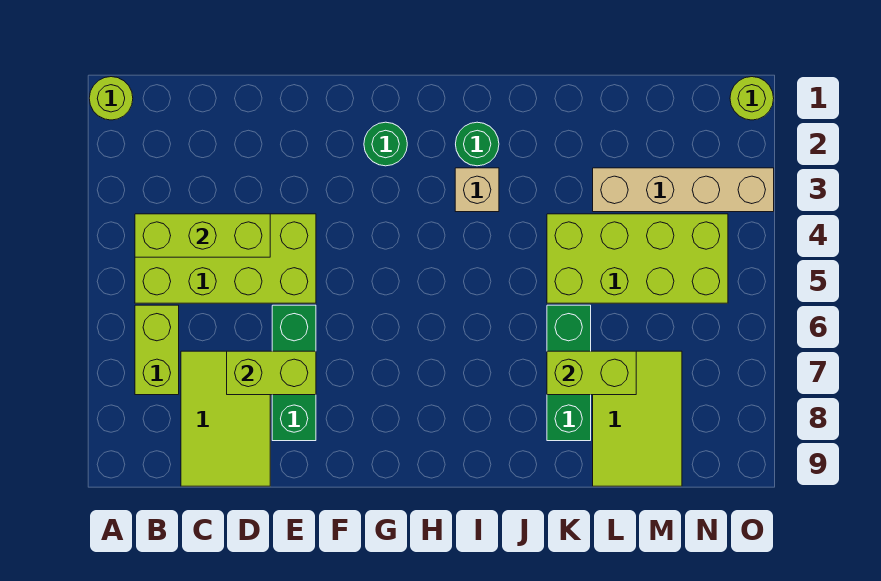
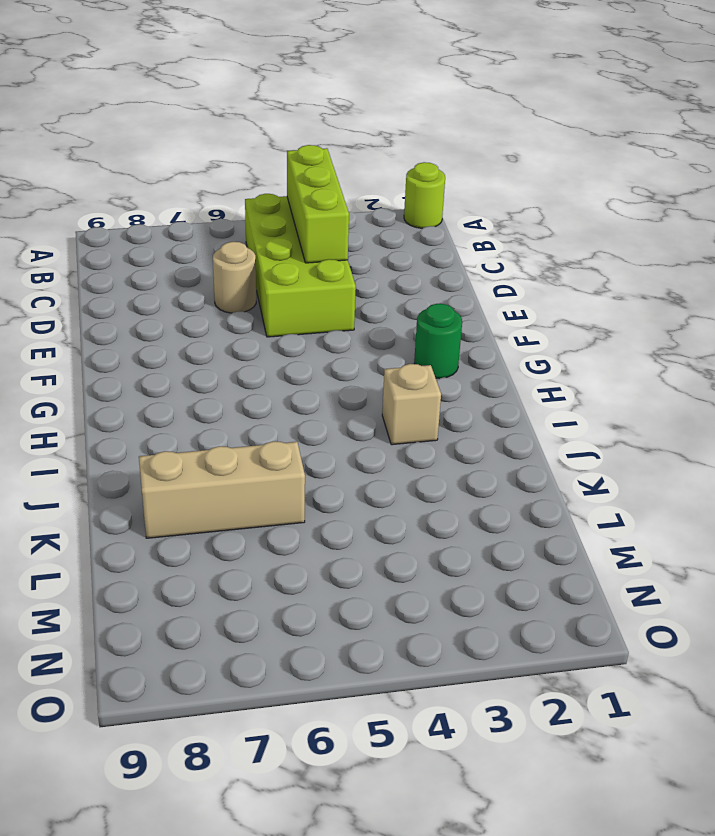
tan round brick D6 level 1 -> none
tan brick K6:K8 level 1 -> green brick K6:K8 level 1
none -> lime brick B6:B7 level 1
none -> lime tile C7:D9 level 1
none -> green brick E6:E8 level 1

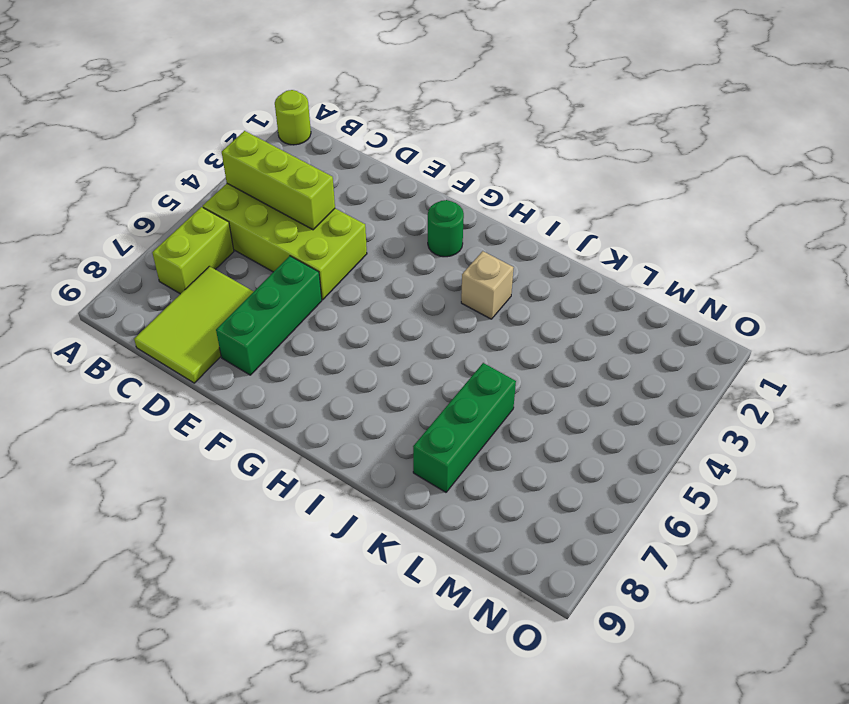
none -> green round brick I2 level 1
none -> lime brick K4:N5 level 1
none -> tan brick L3:O3 level 1

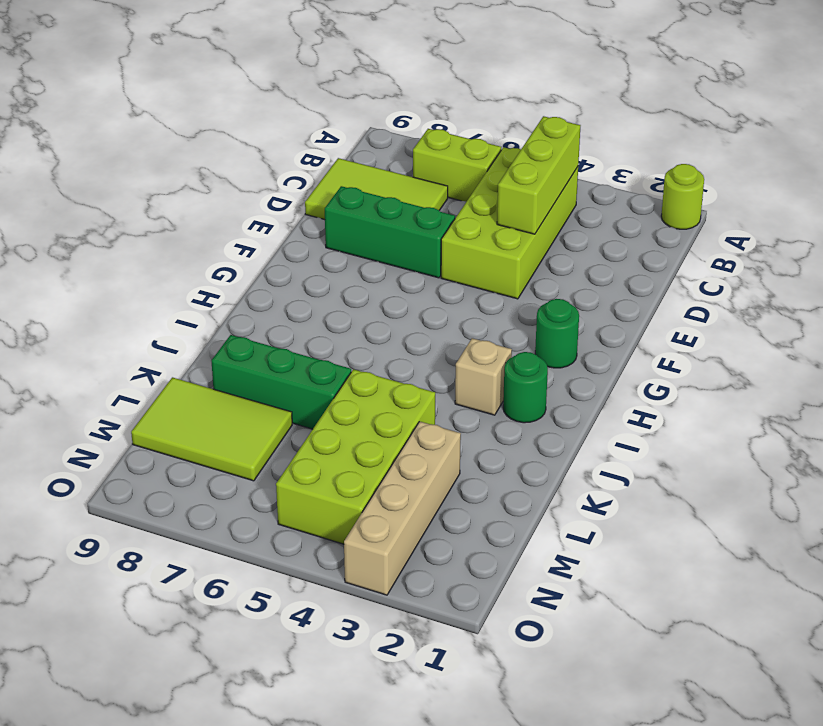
none -> lime round brick O1 level 1
none -> lime brick D7:E7 level 2
none -> lime brick K7:L7 level 2

